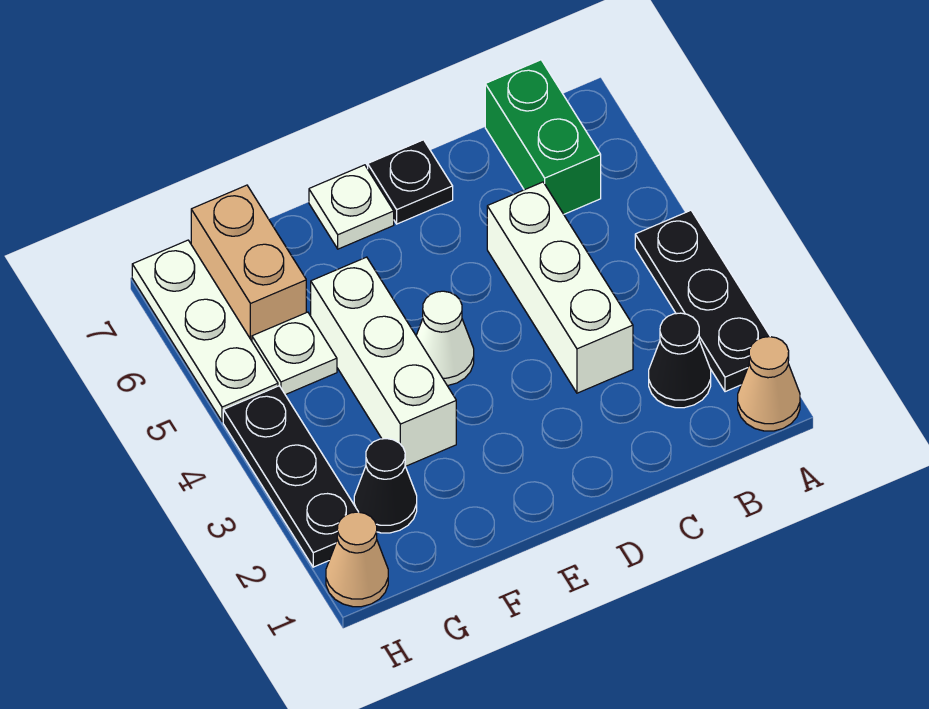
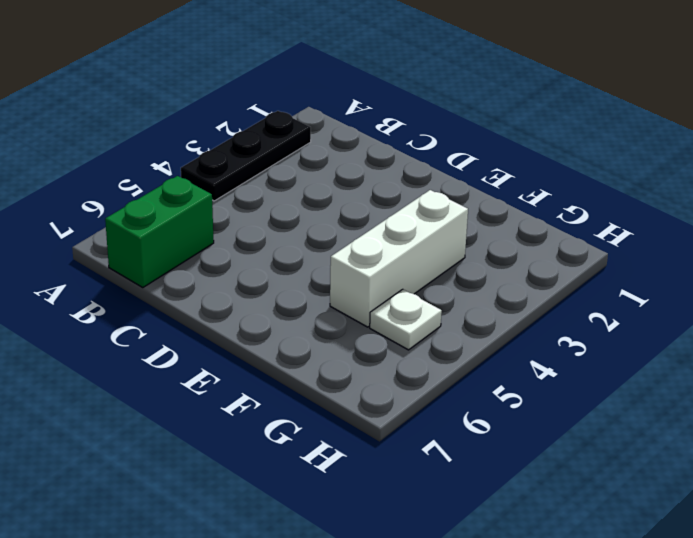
none -> tan cone A1 level 1
none -> black cone B2 level 1
none -> white brick C3:C5 level 1

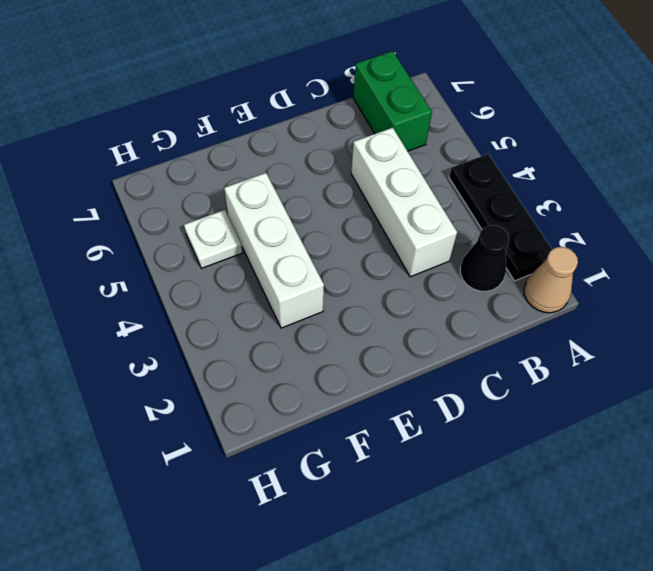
none -> black plate D7 level 1
none -> white cone E4 level 1
none -> white plate E7 level 1

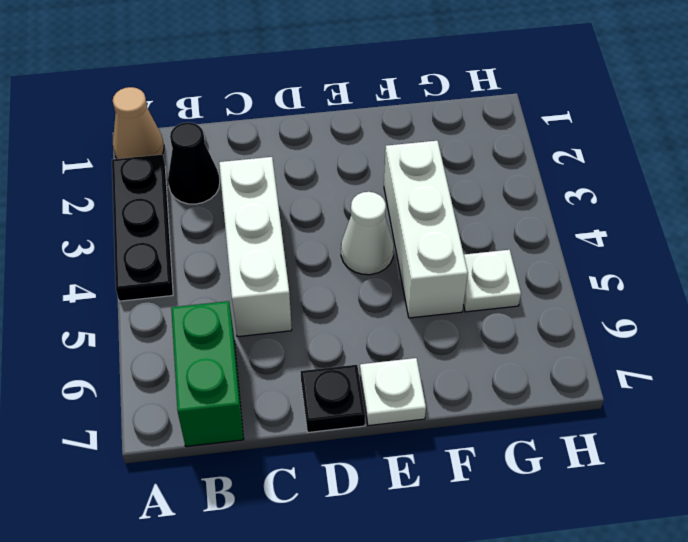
none -> black cone G2 level 1
none -> tan brick G6:G7 level 1
none -> tan cone H1 level 1

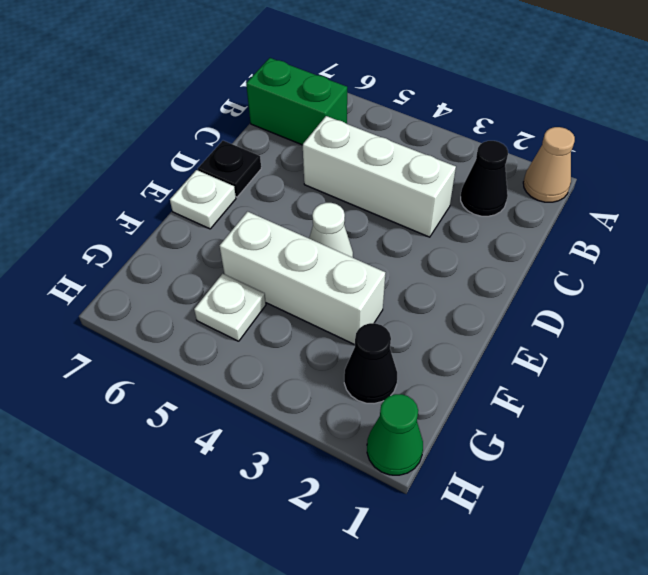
green cone H1 level 1 -> tan cone H1 level 1
none -> black plate A2:A4 level 1
none -> tan brick G6:G7 level 1
none -> black plate H2:H4 level 1

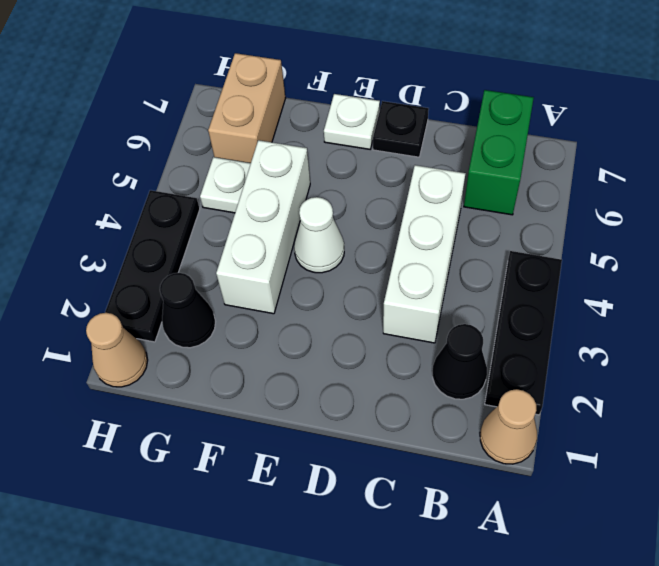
none -> white plate H5:H7 level 1

